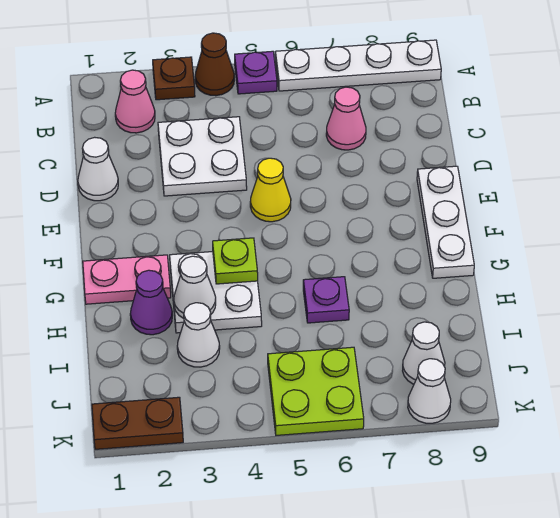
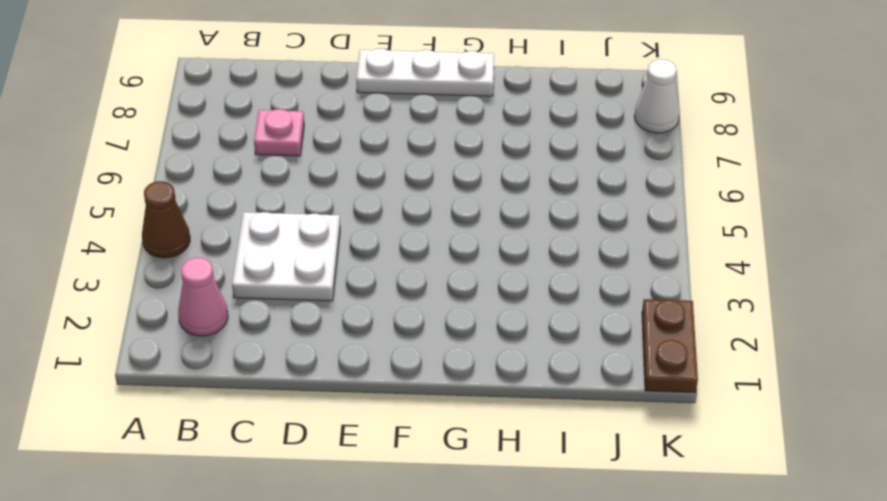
pink plate C7 level 1 -> pink cone C7 level 1
none -> brown plate A3 level 1
none -> purple plate A5 level 1
none -> white plate A6:A9 level 1

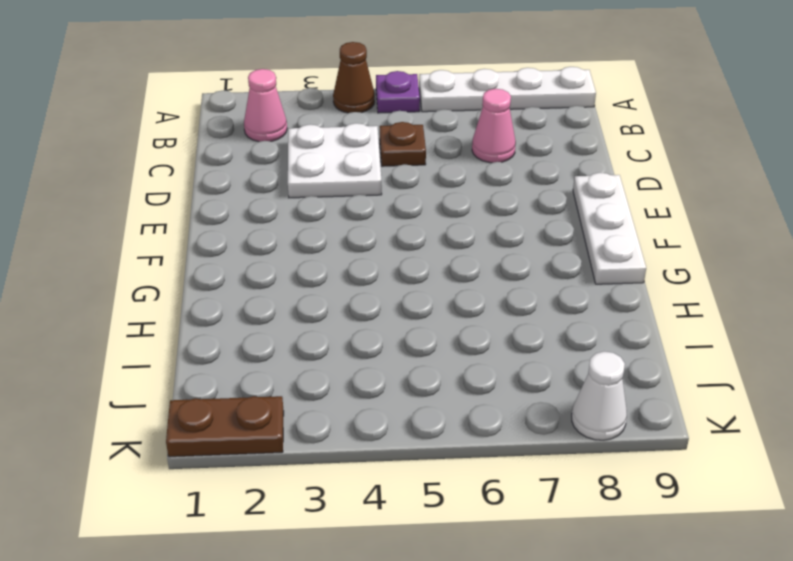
brown plate C5 level 1 -> brown plate A3 level 1
none -> white cone D1 level 1
none -> yellow cone E5 level 1
none -> pink plate G1:G2 level 1

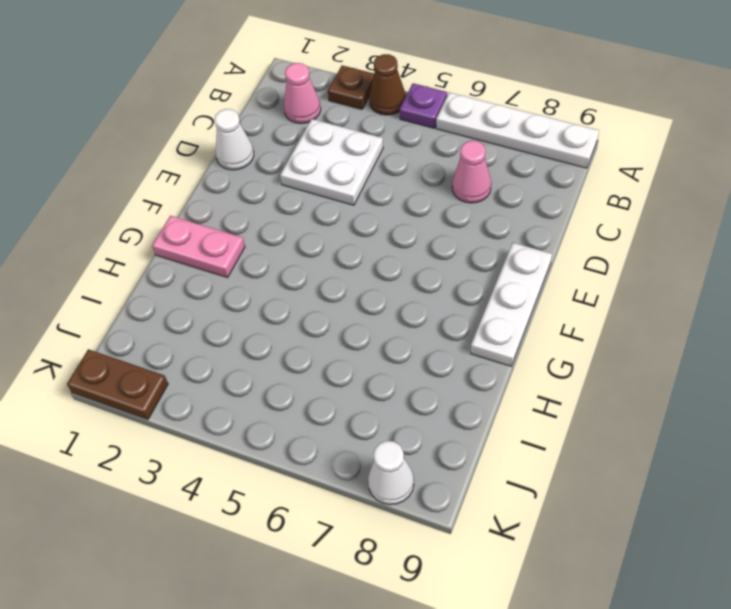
none -> yellow cone E5 level 1
none -> white plate G3:H4 level 1
none -> purple cone H2 level 1

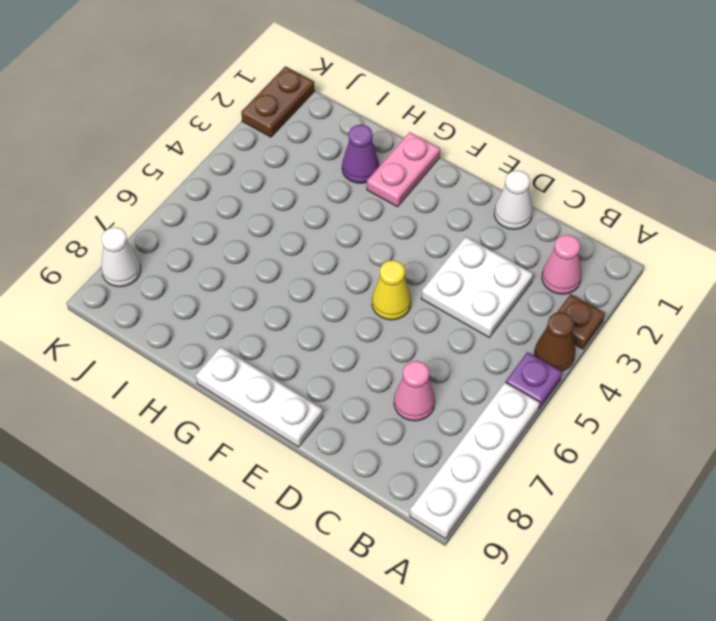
none -> white plate G3:H4 level 1
none -> purple plate H6 level 1
none -> white cone I3 level 1

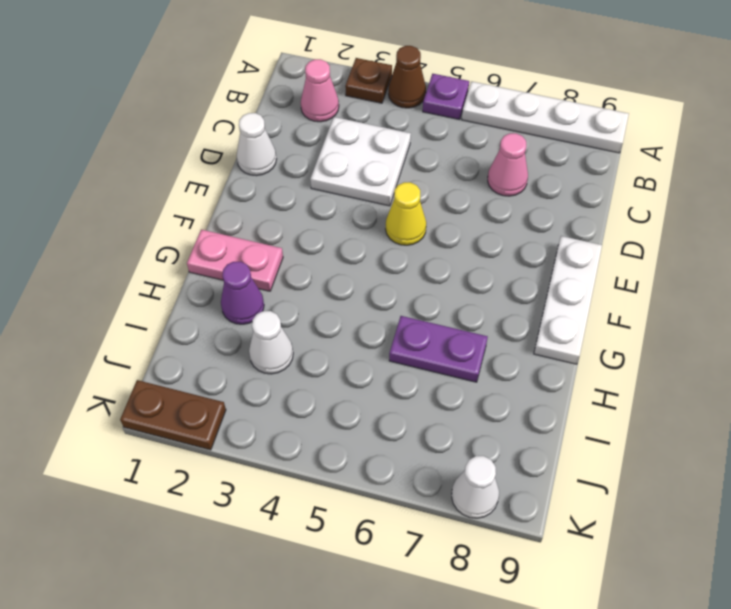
purple plate H6:H7 level 1 -> purple plate H6 level 1
none -> white plate G3:H4 level 1
none -> lime plate J5:K6 level 1
none -> white cone J8 level 1

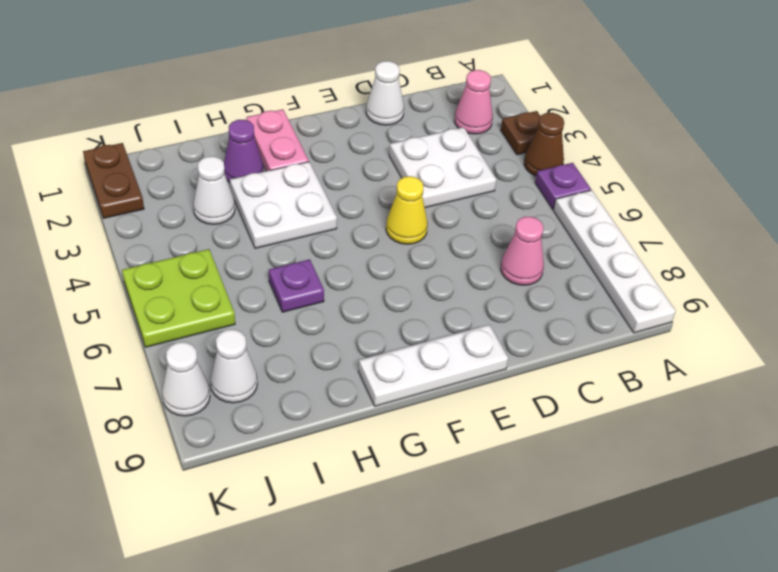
none -> lime plate G4 level 2
none -> white cone H3 level 2

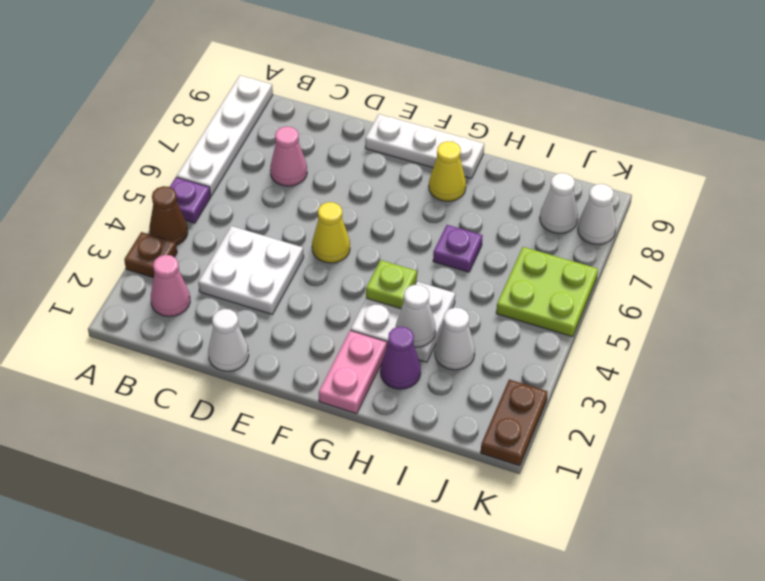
yellow cone G8 level 1 -> none

